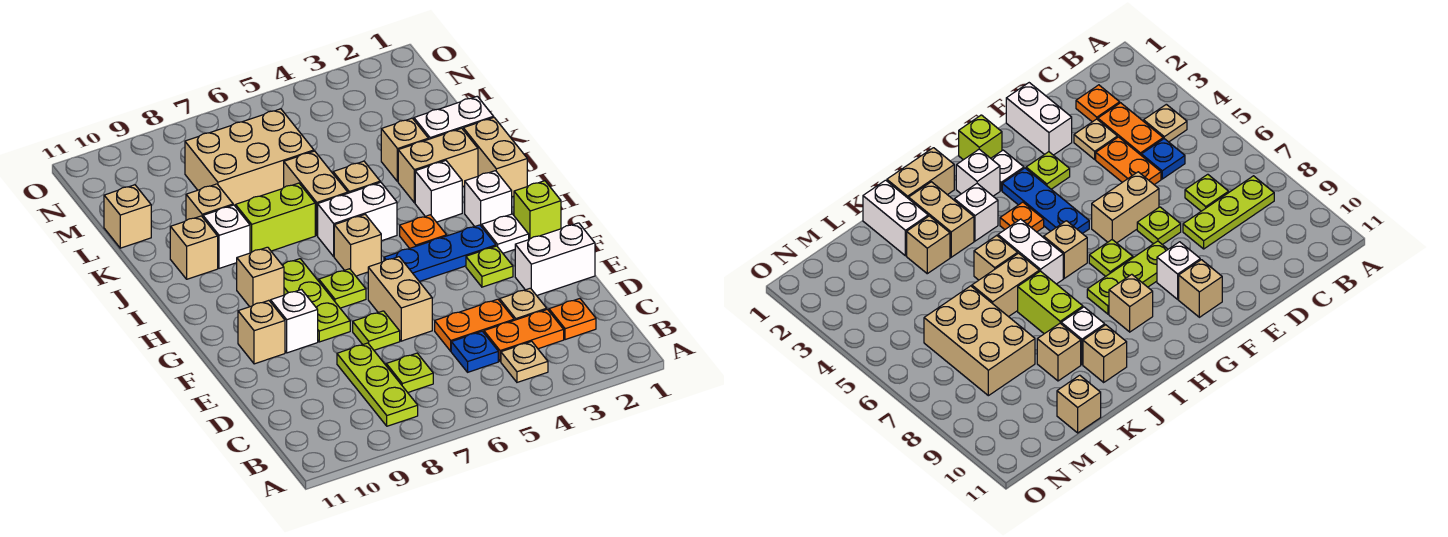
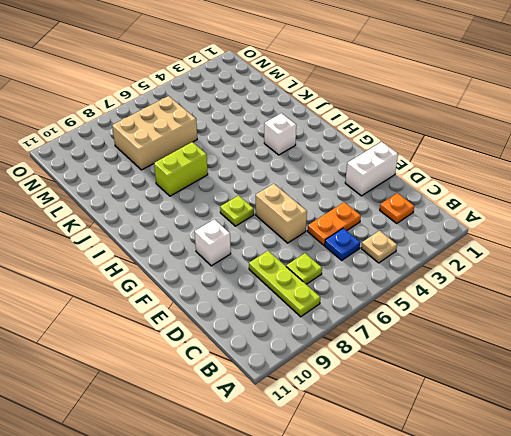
none -> orange plate C3:C4 level 1
none -> tan plate D3 level 1
none -> lime plate E7 level 1
none -> lime plate F3 level 1

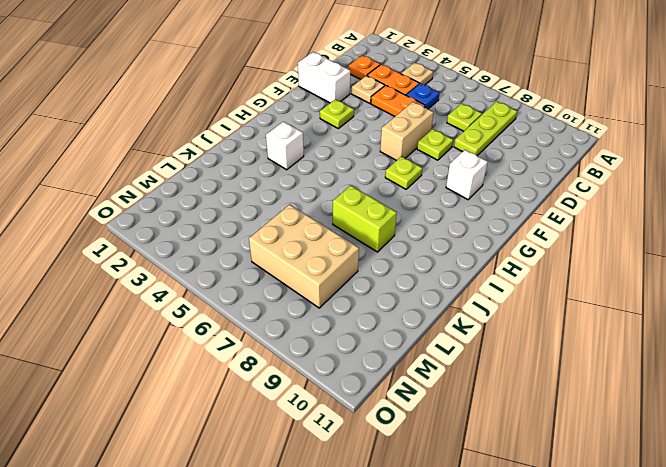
none -> lime plate F8:H8 level 1
none -> tan brick F10 level 1
none -> lime brick G1 level 1
none -> white plate G2 level 1

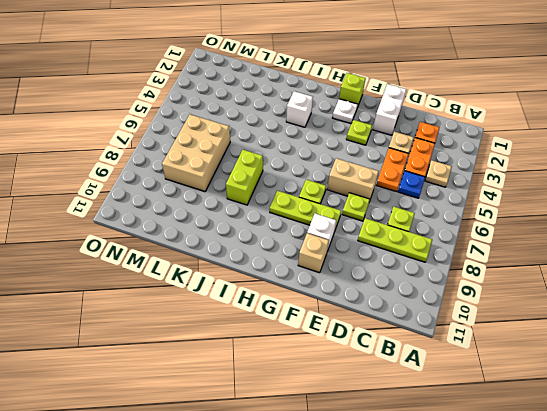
none -> blue plate G3:G5 level 1
none -> white brick H2 level 1
none -> orange plate H4 level 1
none -> tan brick H6 level 1

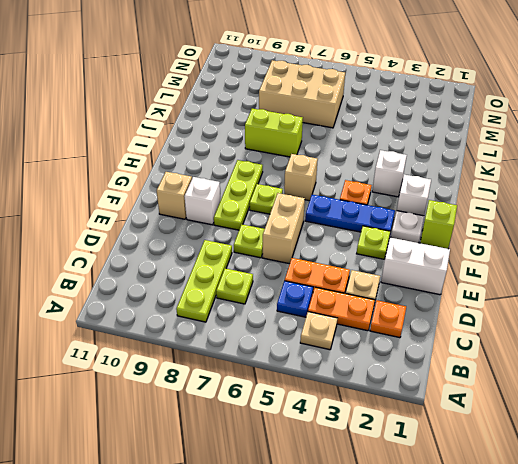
none -> tan brick H9 level 1
none -> tan brick I1:J1 level 1
none -> white brick I5:I6 level 1
none -> tan brick J2:J3 level 1

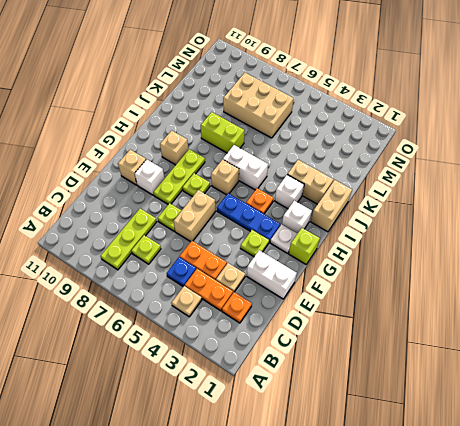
none -> tan brick J5 level 1
none -> tan brick J6:K6 level 1
none -> white brick J9 level 1
none -> tan brick J10 level 1

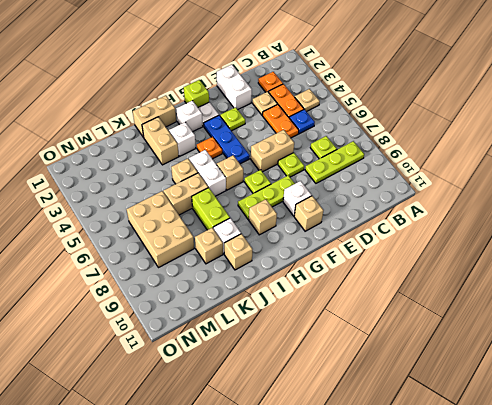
none -> white brick K1:K2 level 1
none -> tan brick K3 level 1
none -> tan brick L11 level 1

